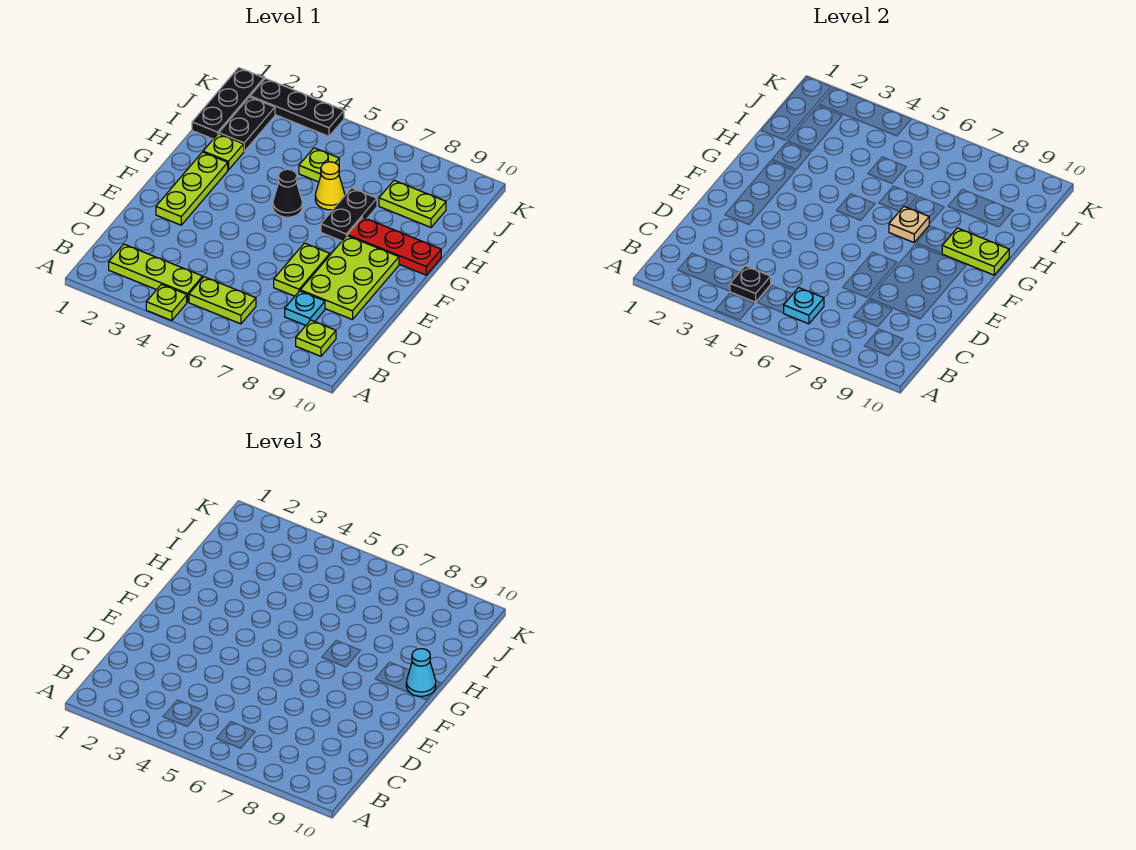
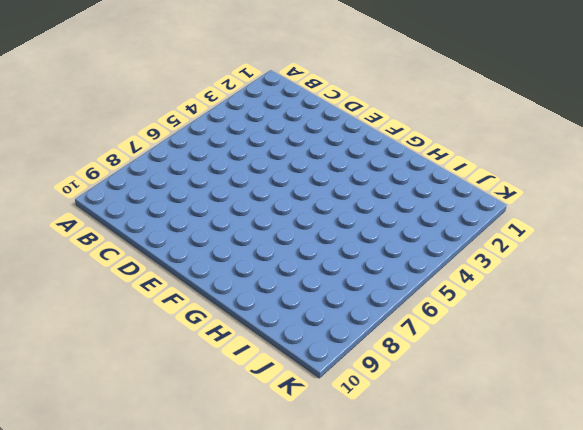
none -> lime plate A4 level 1
none -> lime plate B2:B4 level 1
none -> lime plate B5:B6 level 1

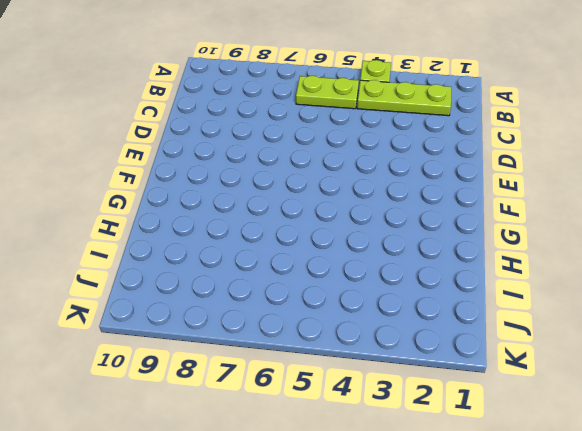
none -> lime plate B9 level 1
none -> cyan plate C8 level 1
none -> lime plate D7:E7 level 1

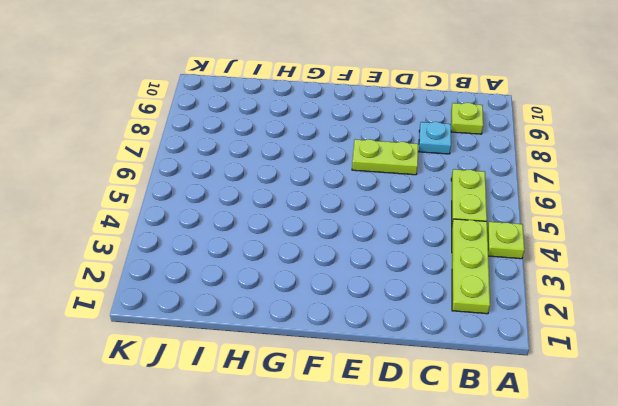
none -> lime plate D8:F9 level 1
none -> lime plate E2:G2 level 1
none -> black cone G5 level 1

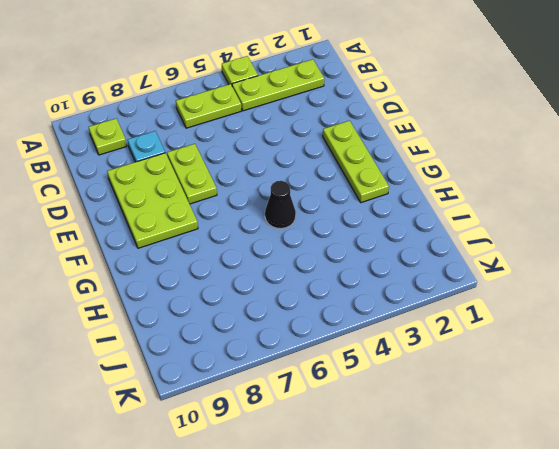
none -> black plate G7:H7 level 1
none -> red plate G8:G10 level 1
none -> lime plate H2 level 1

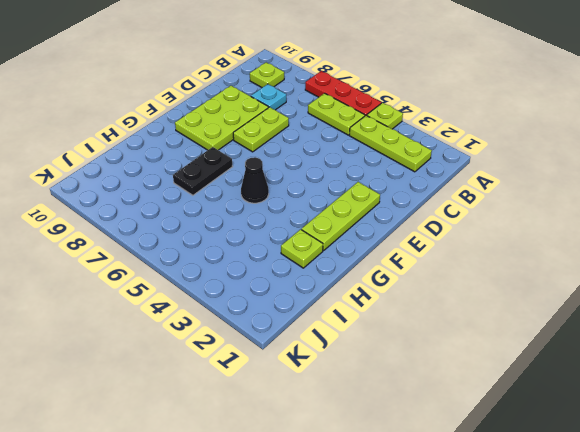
red plate A5:A7 level 1 -> red plate G8:G10 level 1
none -> yellow cone H6 level 1
none -> black plate I1:K1 level 1
none -> black plate I2:J2 level 1

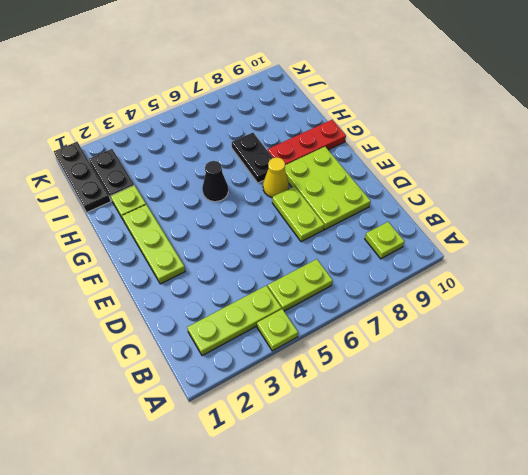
yellow cone F7 level 1 -> yellow cone H6 level 1
none -> cyan plate C8 level 1
none -> lime plate I5 level 1
none -> lime plate I8:I9 level 1

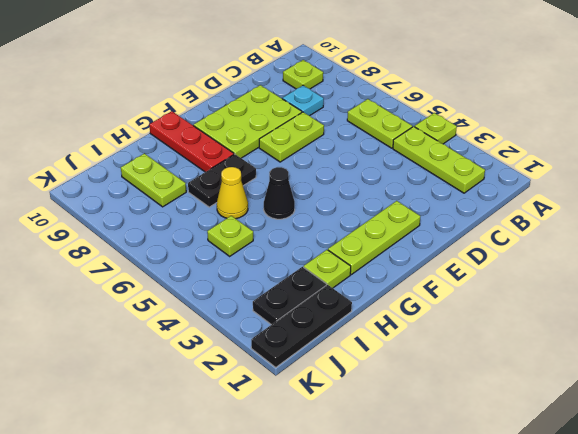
none -> black plate K2:K4 level 1
none -> black plate B4 level 2
none -> cyan plate B6 level 2

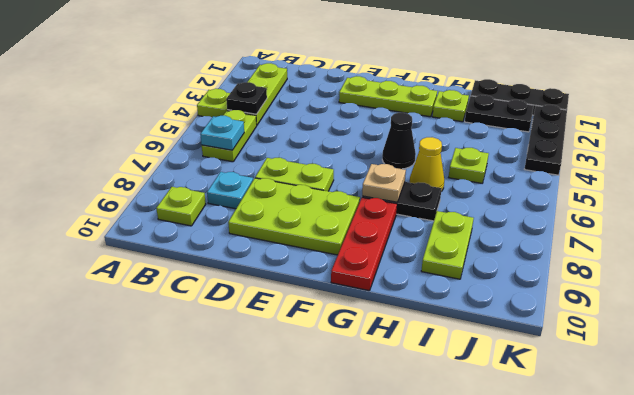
none -> lime plate G9:G10 level 2
none -> cyan cone G10 level 3

